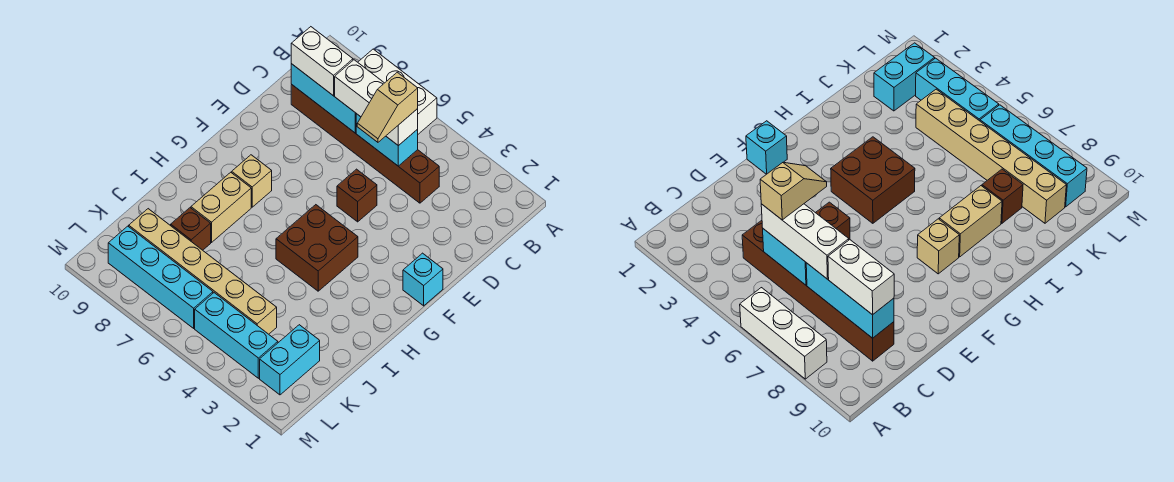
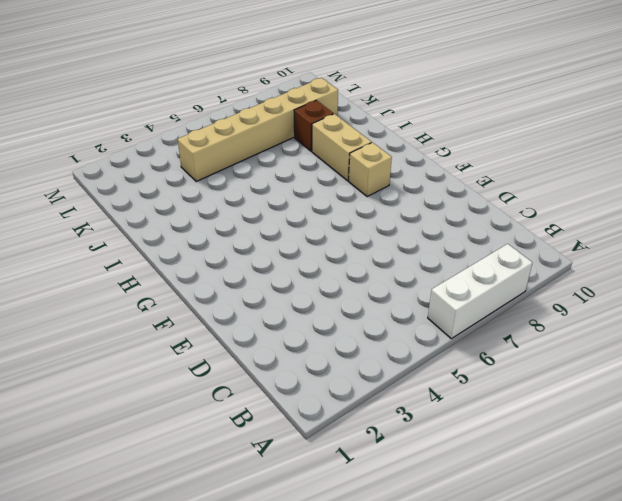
none -> brown brick C4:C9 level 1
none -> brown brick E5 level 1
none -> cyan brick F1 level 1

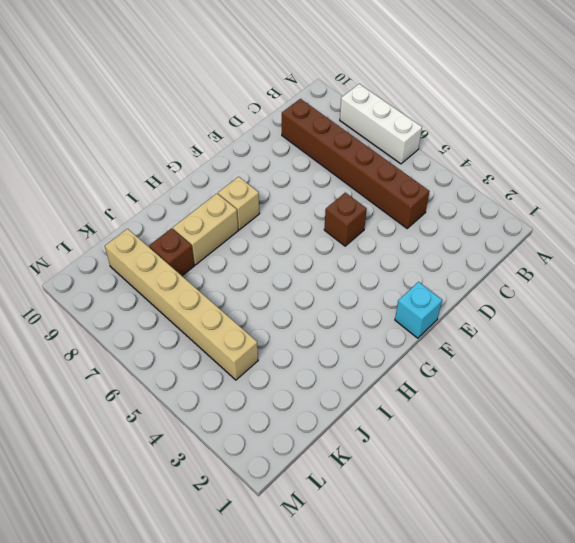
none -> brown brick G4:H5 level 1
none -> cyan brick K2:L2 level 1
none -> cyan brick L3:L5 level 1

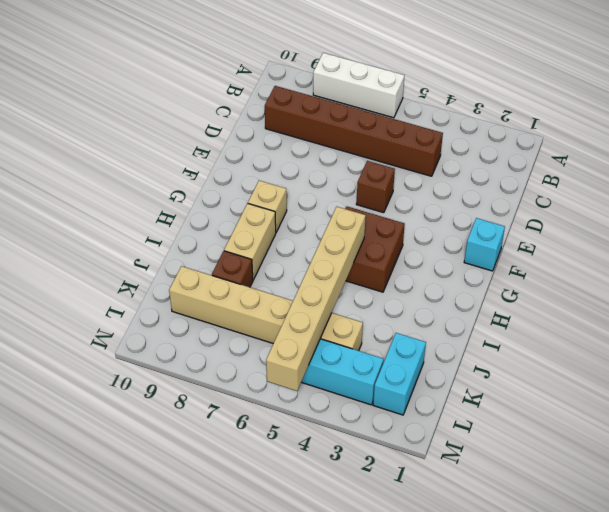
tan brick H5:M5 level 2 -> none
none -> cyan brick L6:L9 level 1
none -> cyan brick C5:C6 level 2
none -> cyan brick C7:C9 level 2

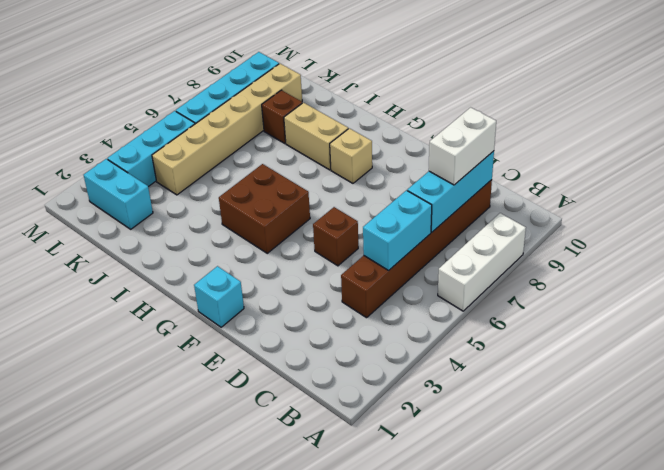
none -> white brick C5:C7 level 3
none -> tan slope C5:D5 level 4 top C

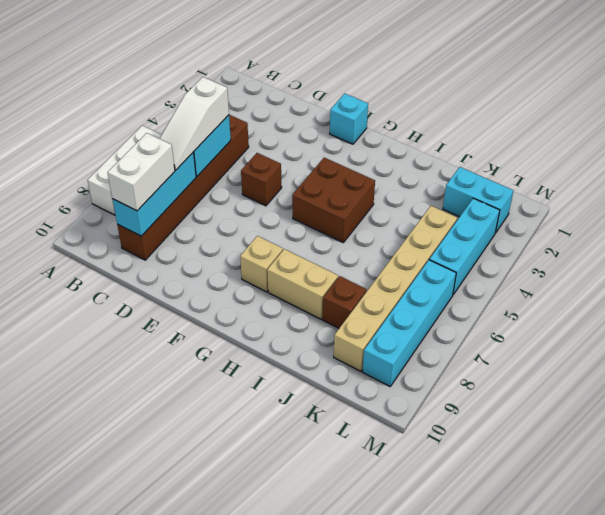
white slope C5:C7 level 3 top 5 -> white brick C5:C7 level 3
none -> tan slope C5:D5 level 4 top C

